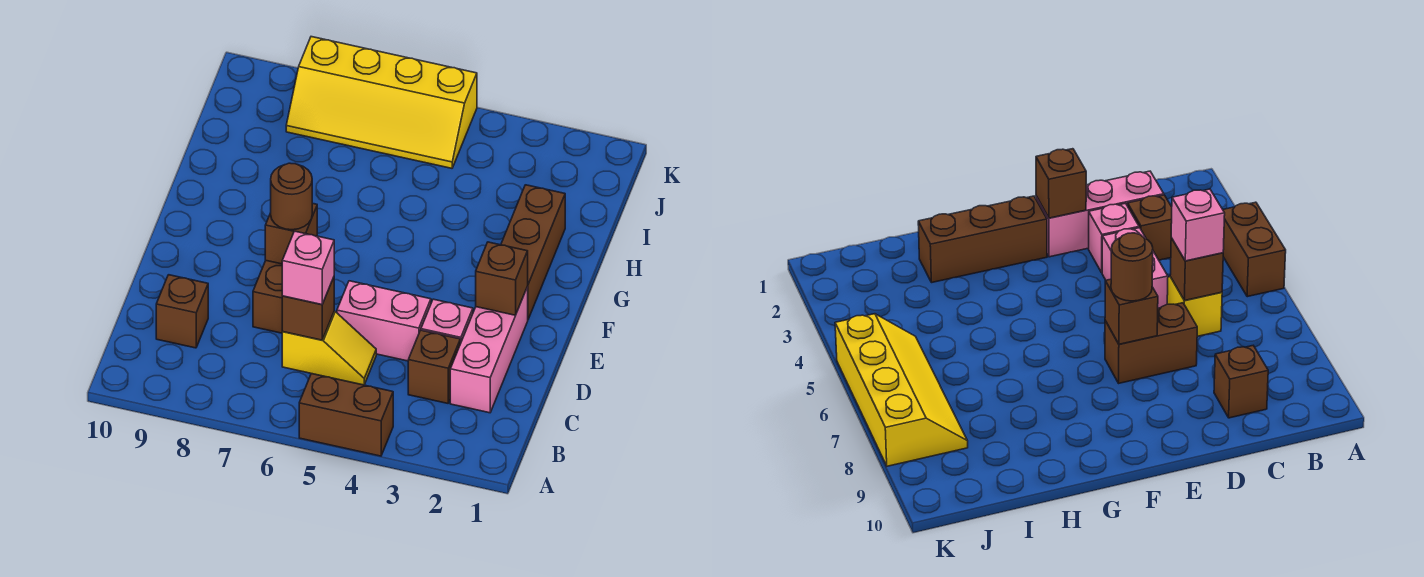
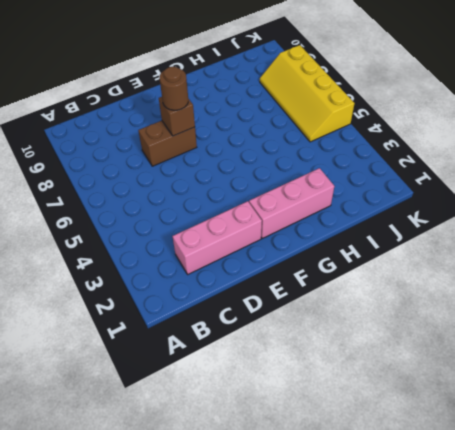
pink brick F2:H2 level 1 -> brown brick F2:H2 level 1
none -> brown brick A4:A5 level 1
none -> brown brick C3 level 1
none -> yellow slope C5:C6 level 1 top 6

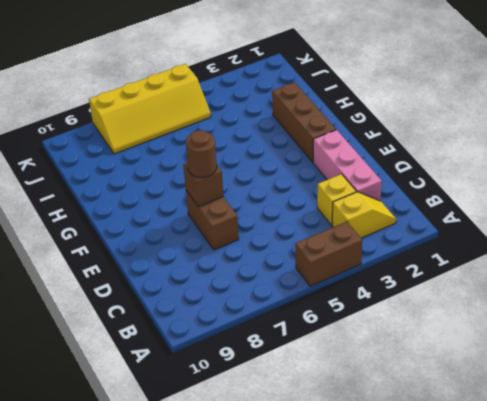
yellow slope B2:B3 level 1 top 3 -> yellow slope C5:C6 level 1 top 6
yellow brick C3 level 1 -> brown brick C3 level 1
none -> brown brick C9 level 1
none -> pink brick D3 level 1
none -> pink brick D4:D5 level 1

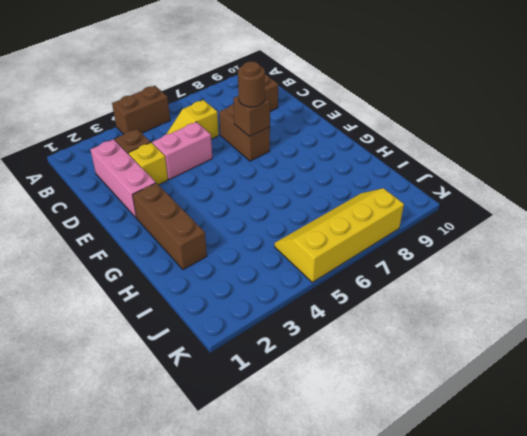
yellow brick D3 level 1 -> pink brick D3 level 1
none -> brown brick C6 level 2
none -> brown brick E2 level 2
none -> pink brick C6 level 3

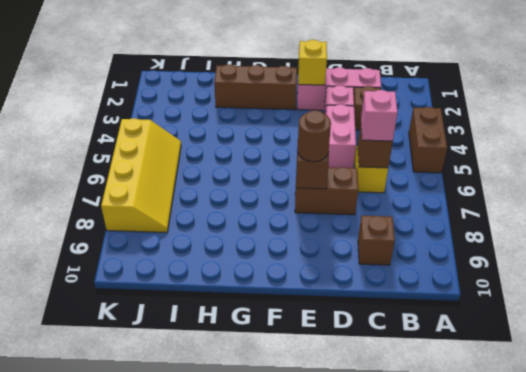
yellow brick E2 level 2 -> brown brick E2 level 2

